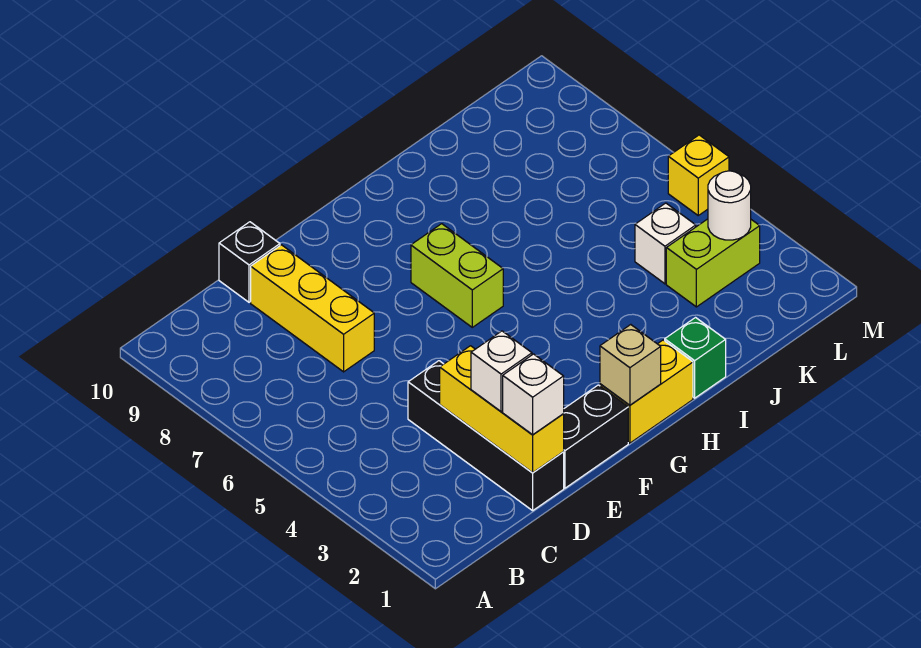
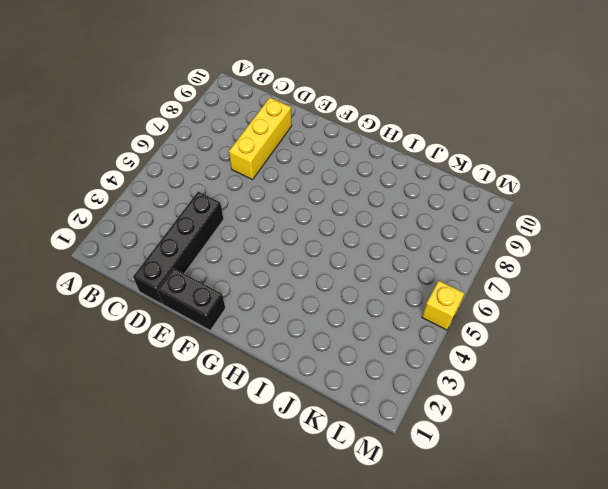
none -> black brick D10 level 1
none -> yellow brick G1:H1 level 1
none -> lime brick G6:G7 level 1

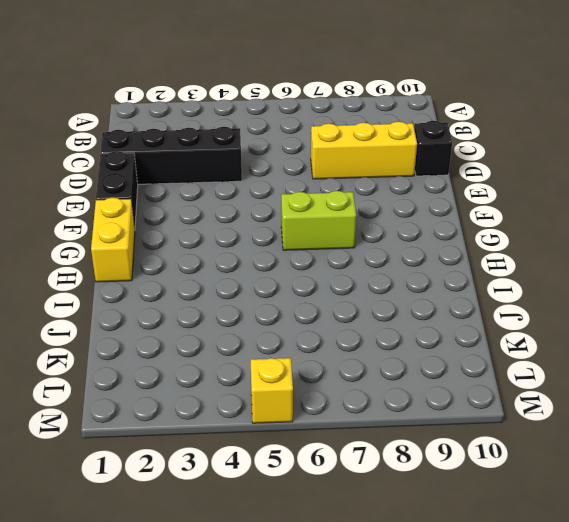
none -> green brick I1 level 1
none -> lime brick K3:L3 level 1
none -> white brick K4 level 1

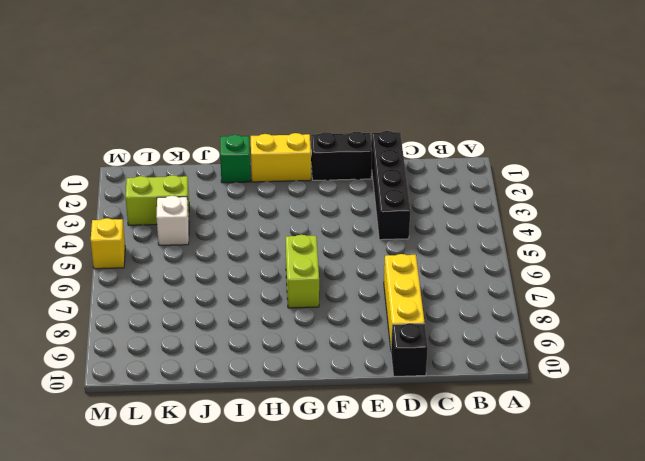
none -> yellow brick D1:D3 level 2
none -> tan brick G1 level 2
none -> white round brick L3 level 2

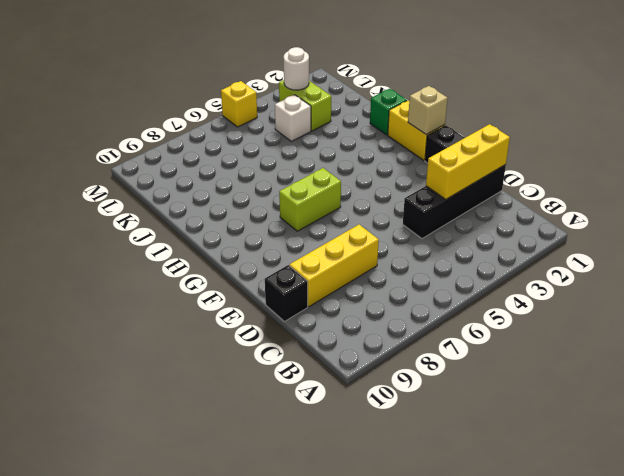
none -> white brick D1 level 3
none -> white brick D2 level 3

